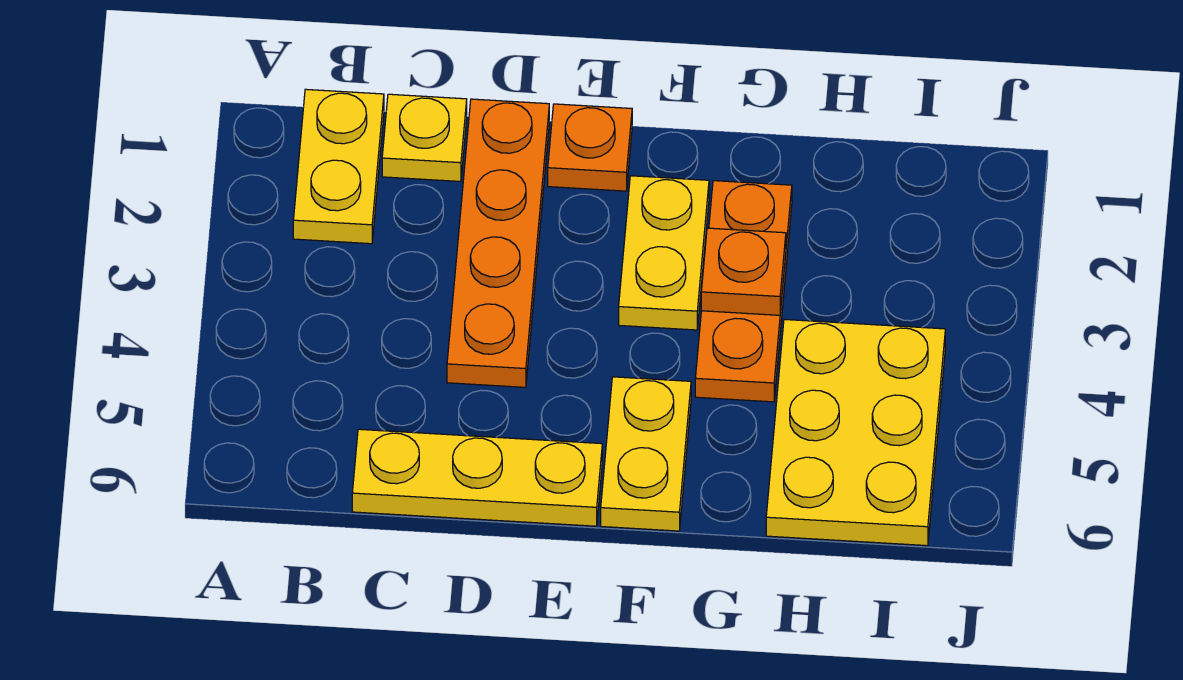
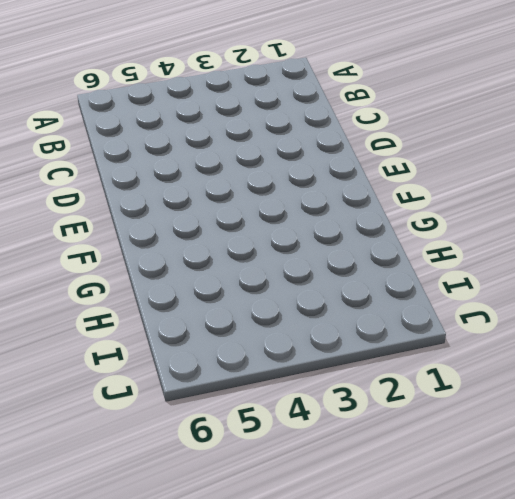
none -> yellow plate B1:B2 level 1
none -> yellow plate C1 level 1

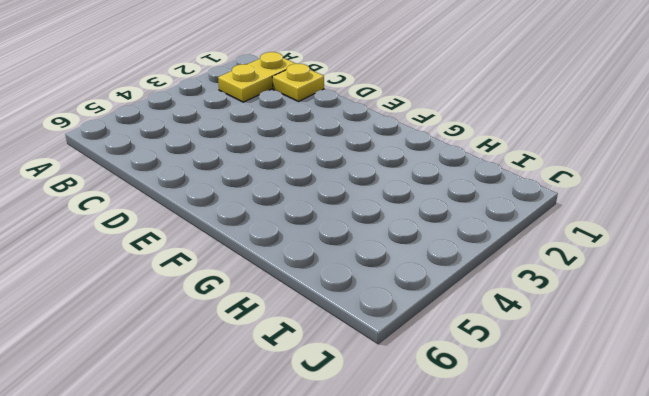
none -> yellow plate C6:E6 level 1
none -> orange plate D1:D4 level 1

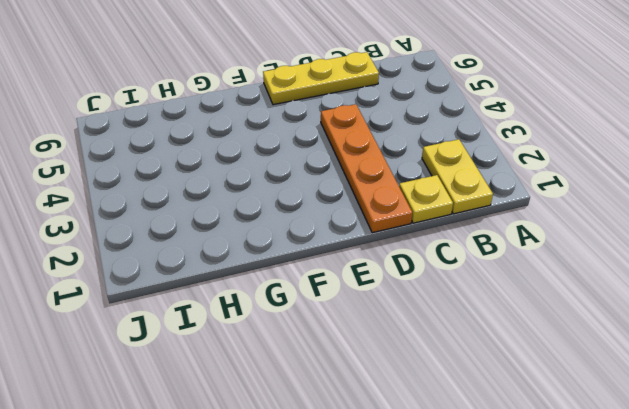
none -> orange plate E1 level 1
none -> yellow plate F2:F3 level 1

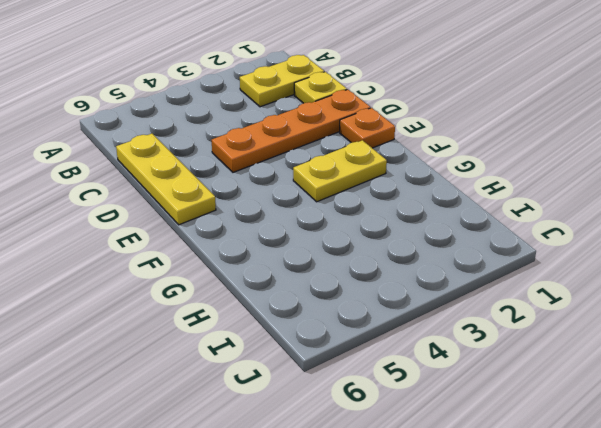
none -> yellow plate F5:F6 level 1
none -> orange plate G2:G4 level 1

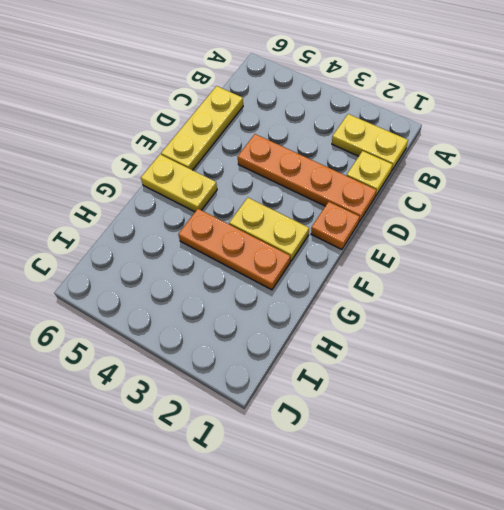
none -> yellow plate H4:I6 level 1
none -> orange plate G3 level 2

